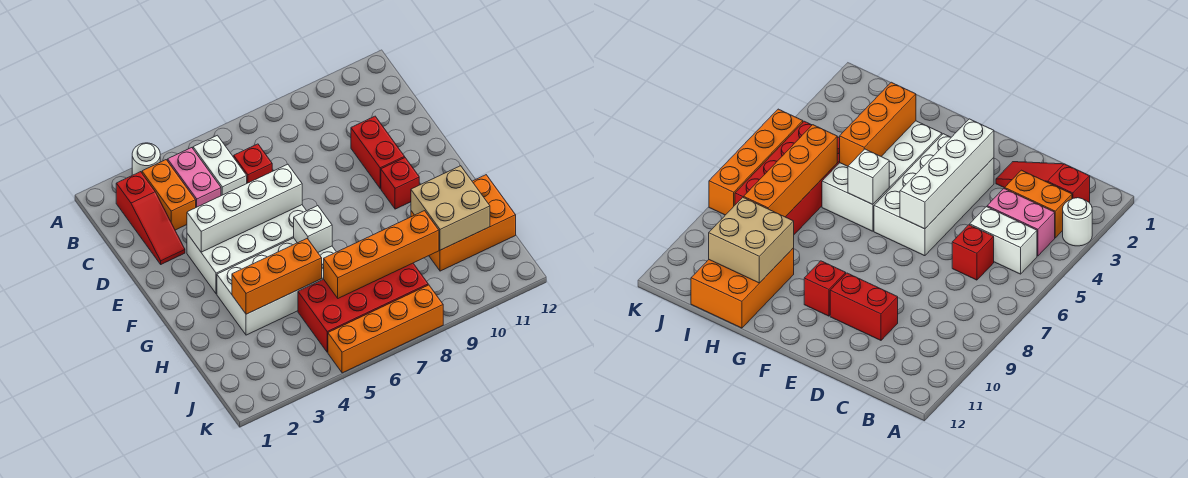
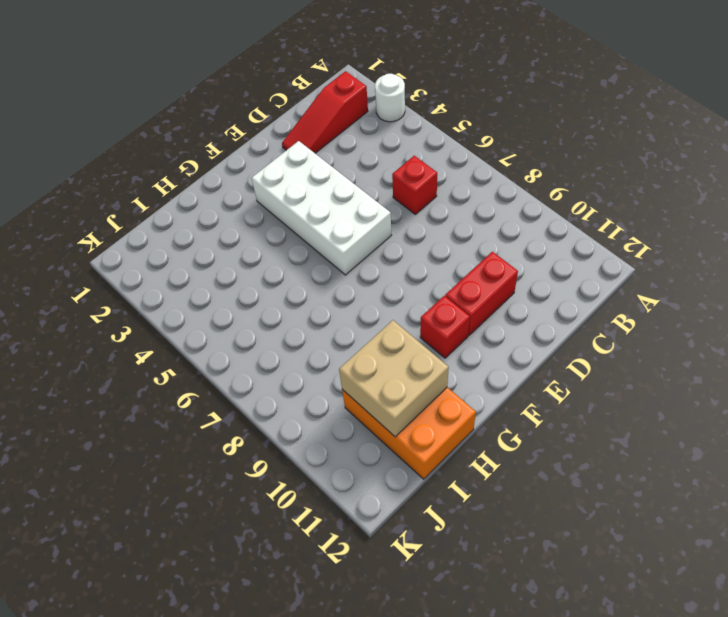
none -> orange brick B3:C3 level 1
none -> pink brick B4:C4 level 1
none -> white brick B5:C5 level 1

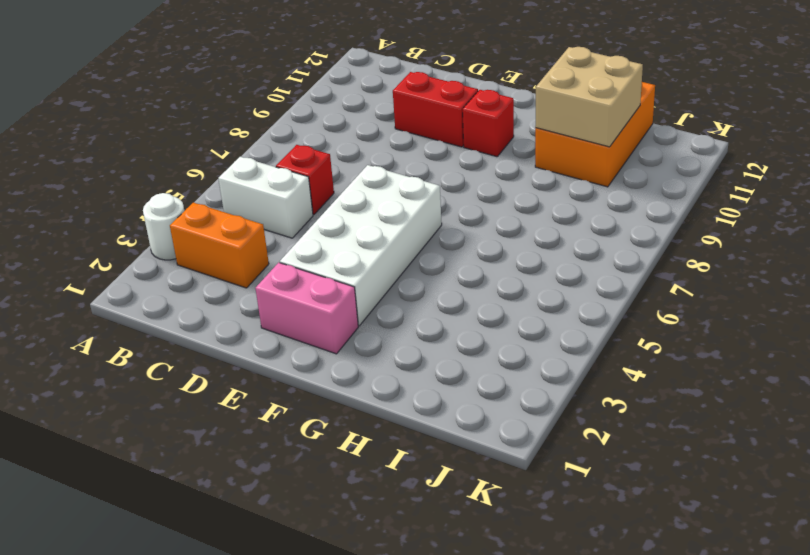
pink brick E2:F2 level 1 -> pink brick B4:C4 level 1
none -> red slope B2:D2 level 1 top B
none -> white brick G3:H6 level 1
none -> red brick I5:J8 level 1

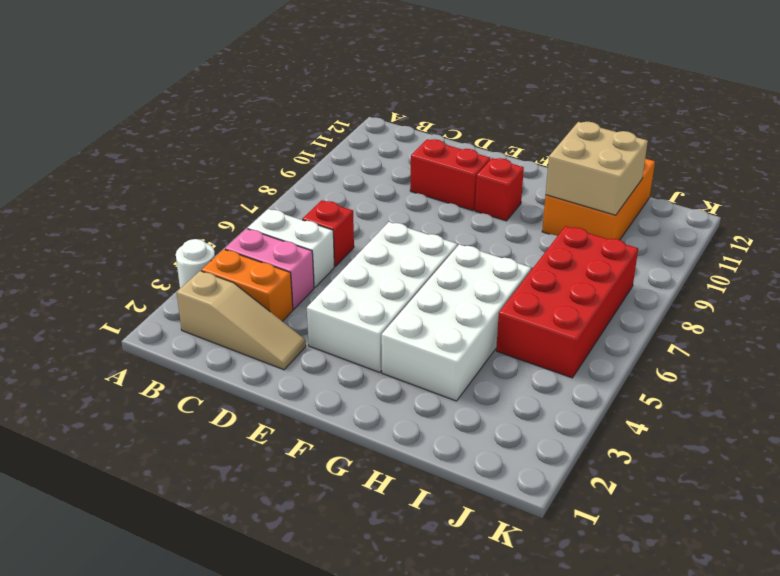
tan slope B2:D2 level 1 top B -> red slope B2:D2 level 1 top B
none -> orange brick K5:K8 level 1
none -> white brick E3:E6 level 2
none -> white brick G6 level 2

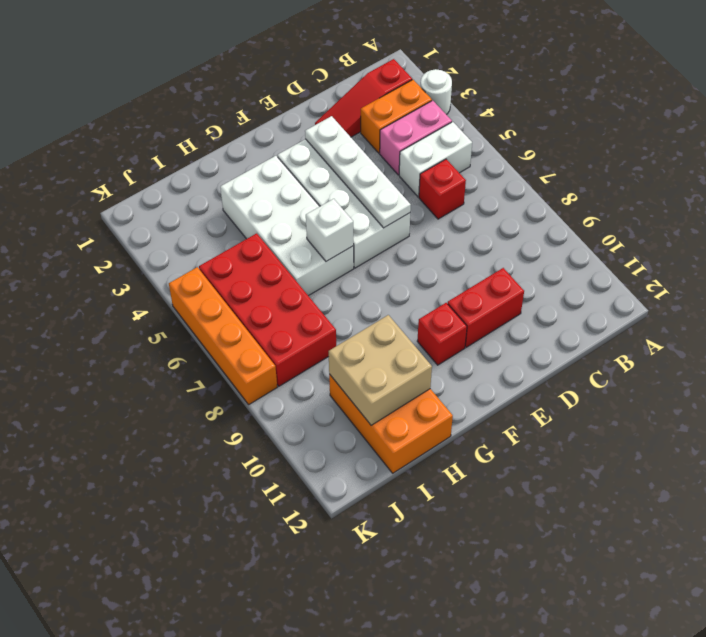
white plate E3:E6 level 2 -> white brick E3:E6 level 2
none -> orange brick H3:H5 level 2
none -> orange brick I6:I9 level 2

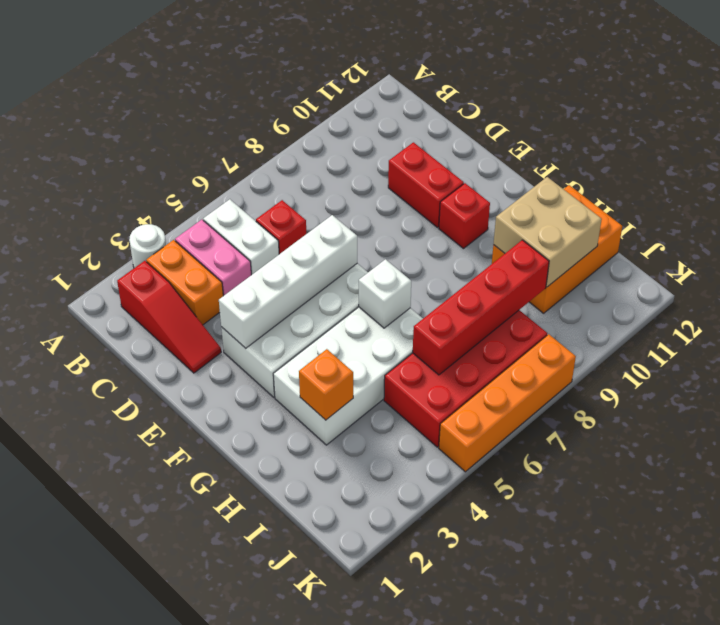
orange brick H3 level 2 -> orange brick H3:H5 level 2
red brick I6:I9 level 2 -> orange brick I6:I9 level 2

